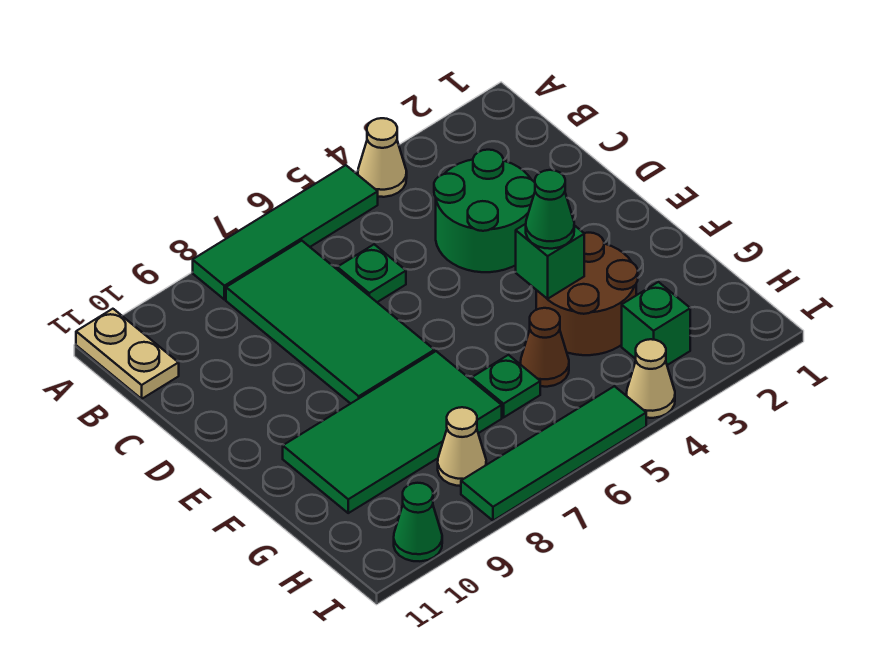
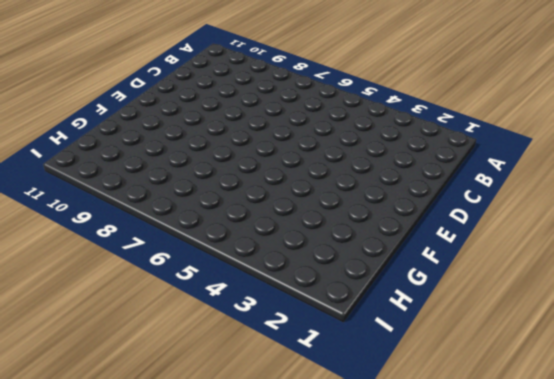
none -> tan cone A4 level 1
none -> green tile A5:A8 level 1
none -> tan plate A11:B11 level 1

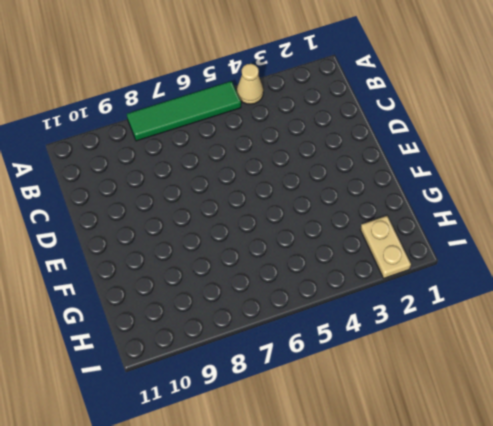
tan plate H2:I2 level 1 -> tan plate A11:B11 level 1
none -> green tile B7:E8 level 1
none -> green round brick C3:D4 level 1
none -> green plate C6 level 1

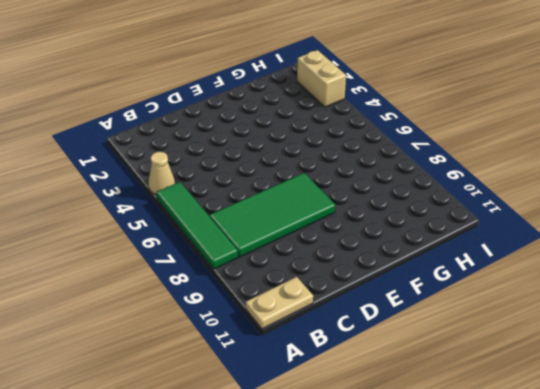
tan brick I2:I3 level 1 -> none
none -> green round brick C3:D4 level 1
none -> green plate C6 level 1
none -> brown round brick F3:G4 level 1

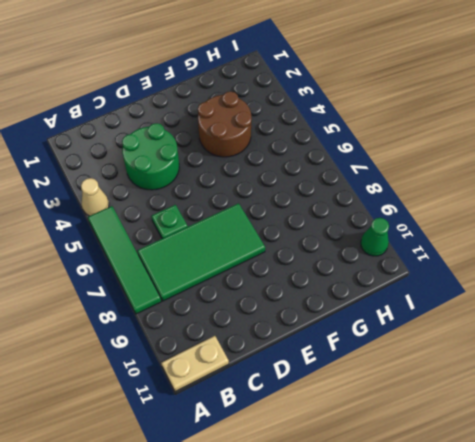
none -> green tile F7:G10 level 1
none -> brown cone G5 level 1
none -> green plate G6 level 1

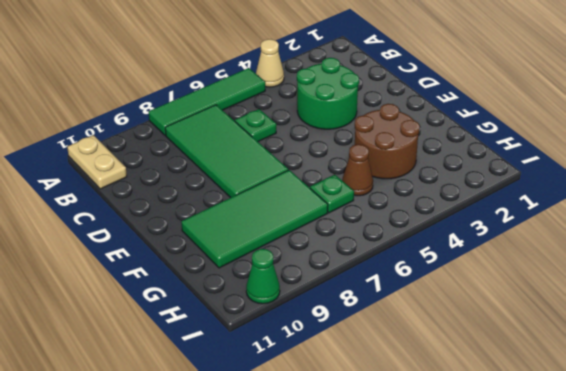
none -> green brick H3 level 1
none -> tan cone H8 level 1
none -> tan cone I4 level 1

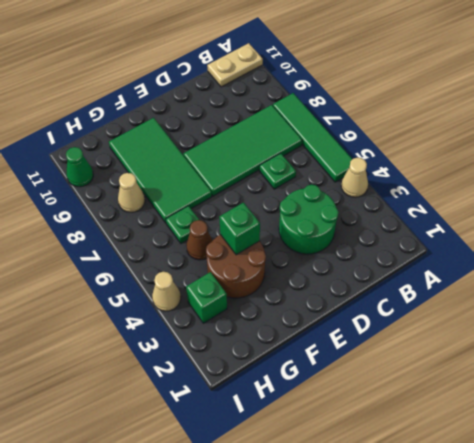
none -> green tile I5:I8 level 1
none -> green cone F4 level 3

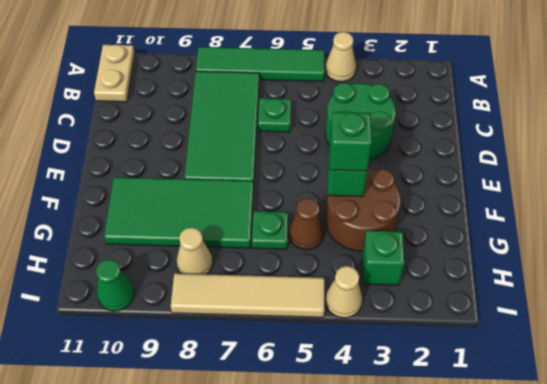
green brick F4 level 3 -> green cone F4 level 3
tan tile I5:I8 level 1 -> green tile I5:I8 level 1

